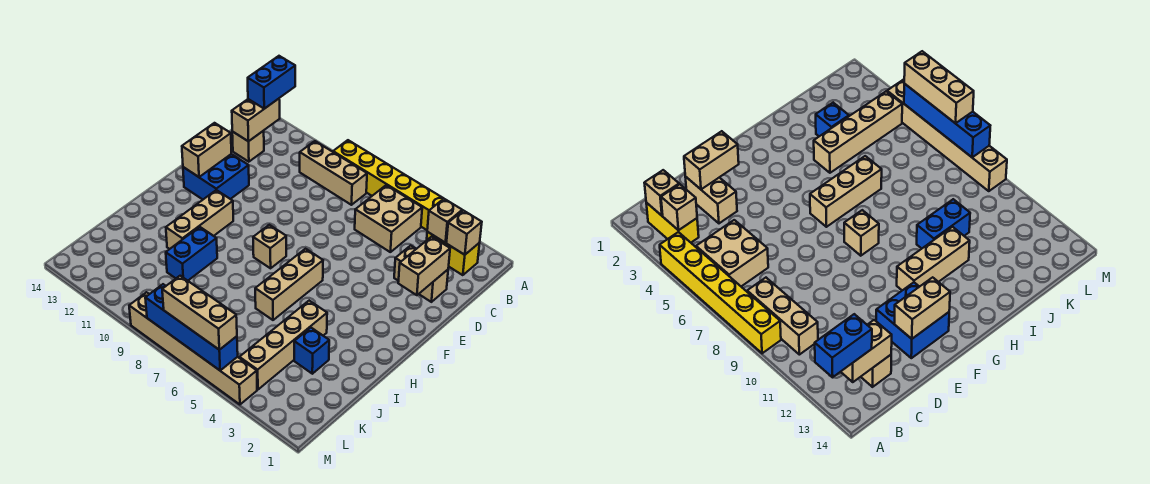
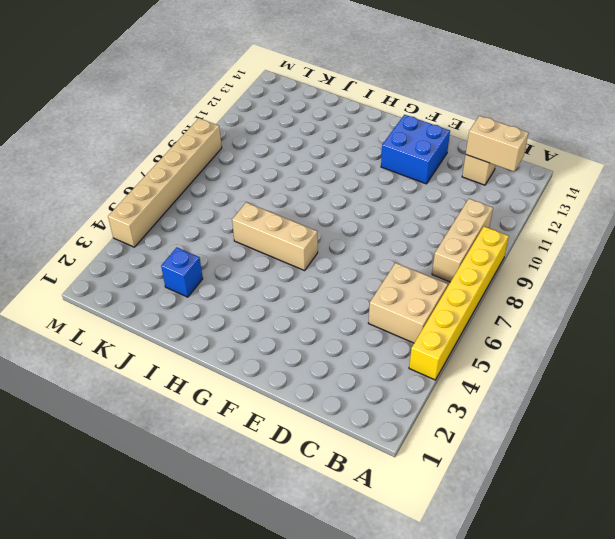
none -> yellow brick B2:B3 level 1
none -> tan brick D2:D3 level 1
none -> tan brick G8 level 1

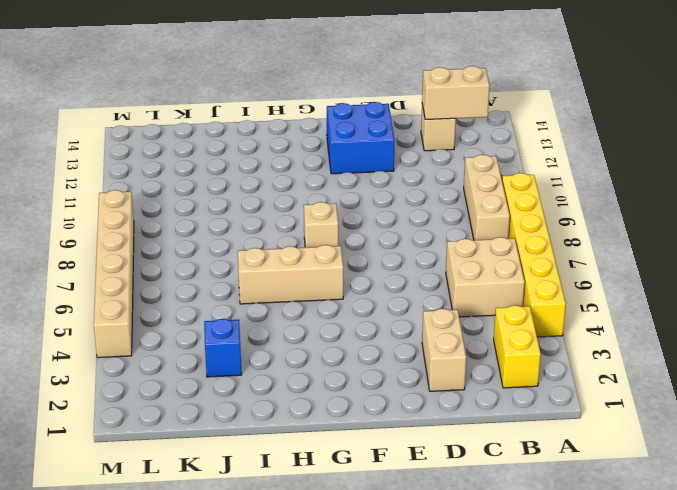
none -> tan brick G11:I11 level 1
none -> tan brick I4:L4 level 1
none -> blue brick I10:J10 level 1

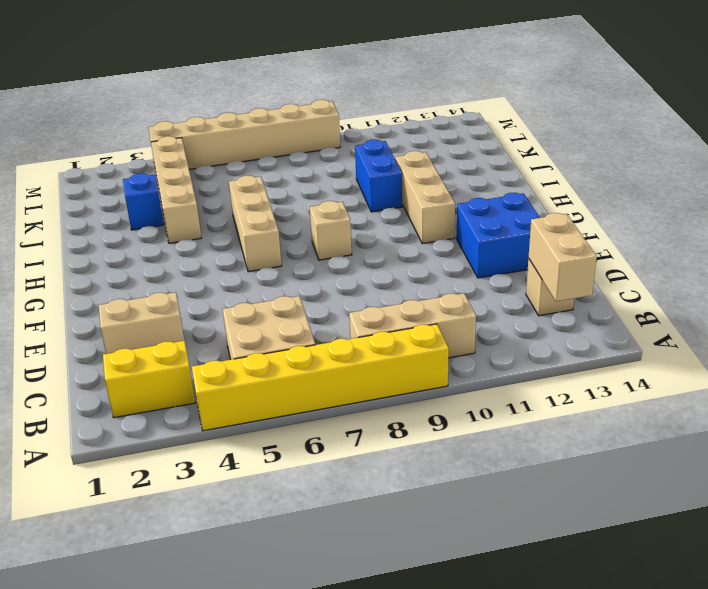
none -> tan brick B2 level 2
none -> tan brick B3 level 2
none -> tan brick D2:E2 level 2

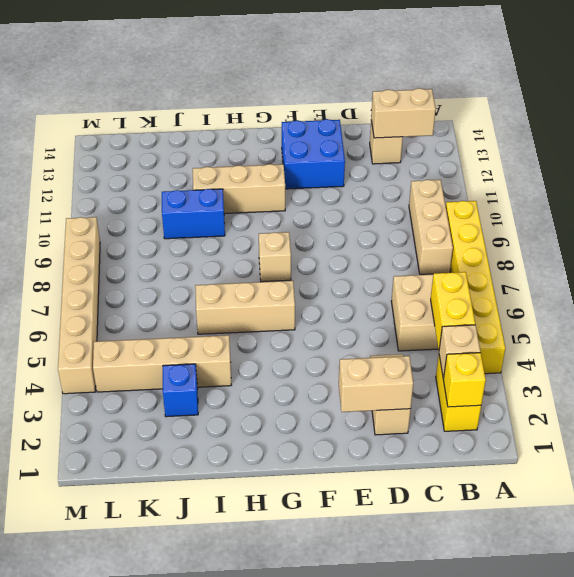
yellow brick B2 level 2 -> tan brick B2 level 2
yellow brick B4:B5 level 2 -> none
none -> tan brick E13:F13 level 2
none -> blue brick M5:M8 level 2
none -> blue brick A13:B13 level 3

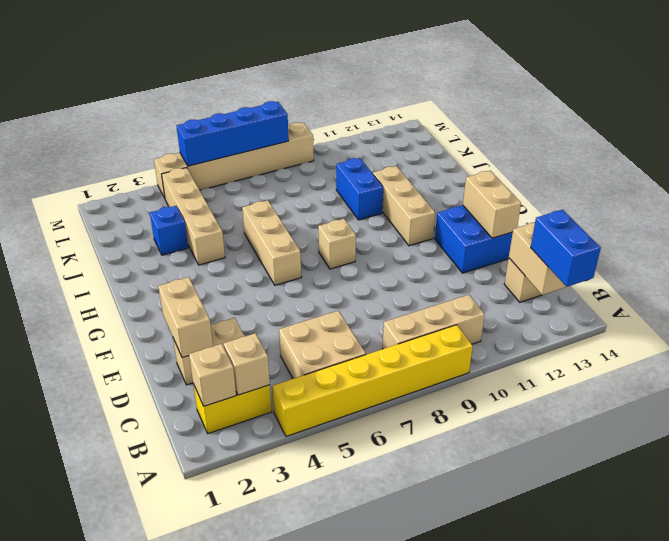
none -> tan brick M5:M7 level 3

